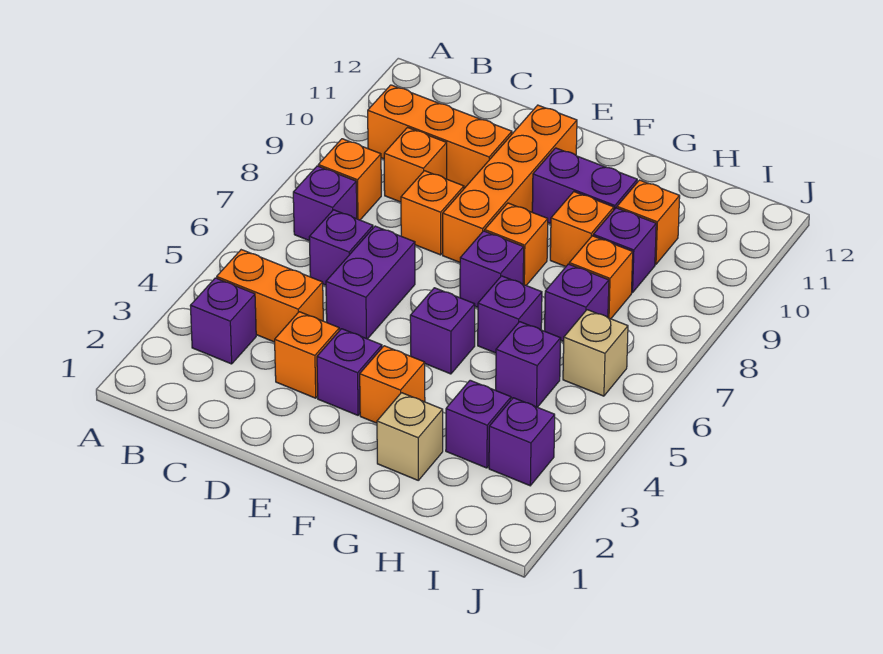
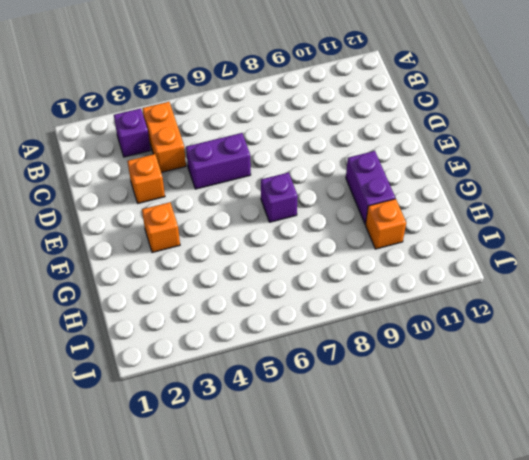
none -> purple brick B7 level 1
none -> orange brick B8 level 1
none -> orange brick B10:D10 level 1

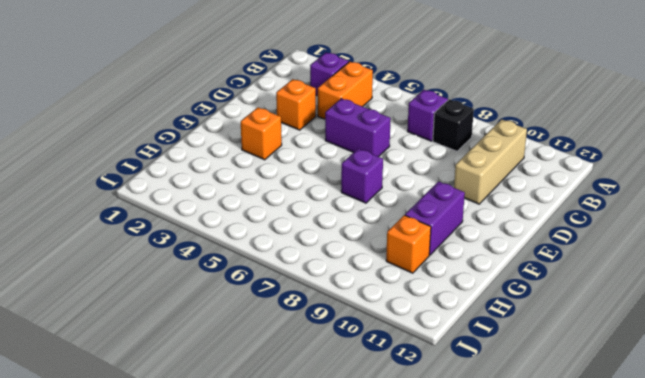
black brick B8 level 1 -> orange brick B8 level 1
tan brick B10:D10 level 1 -> orange brick B10:D10 level 1
none -> purple brick C6 level 1
none -> orange brick C9 level 1
none -> orange brick D8 level 1

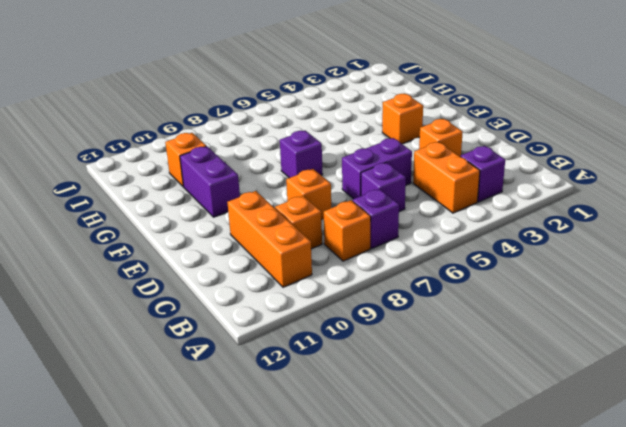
none -> purple brick E3 level 1
none -> orange brick E8:E11 level 1
none -> purple brick F5 level 1

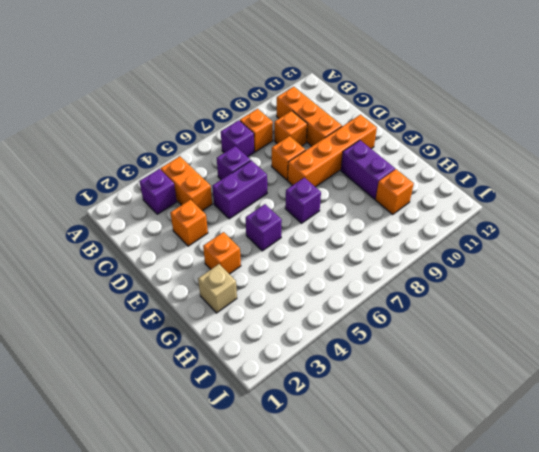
none -> purple brick E3 level 1
none -> orange brick F8 level 1
none -> purple brick G6 level 1

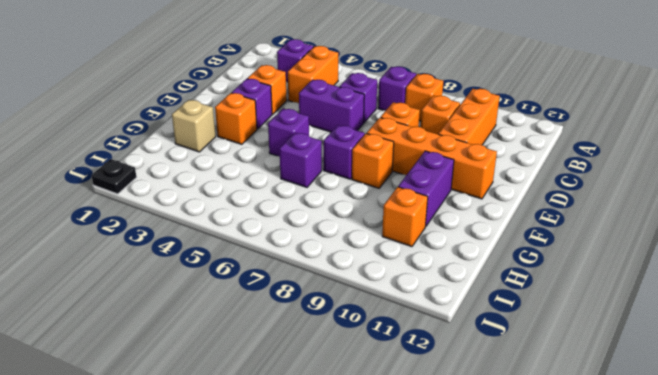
black plate J1 level 1 -> none
none -> orange brick G9 level 1
none -> purple brick H3 level 1
none -> purple brick H5 level 1

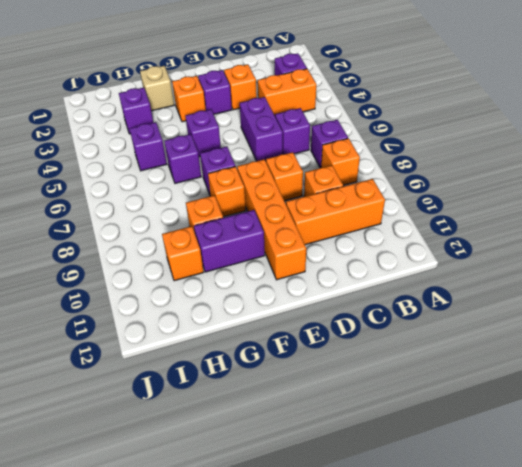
none -> purple brick H7 level 1
none -> orange brick H8 level 1
none -> purple brick H9 level 1

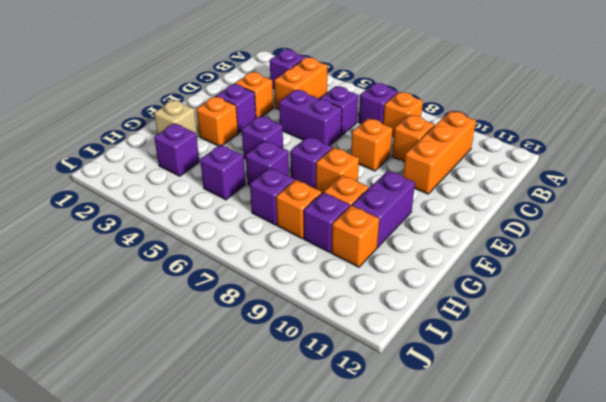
none -> orange brick E8:E11 level 1
none -> purple brick I3 level 1
none -> tan brick I6 level 1

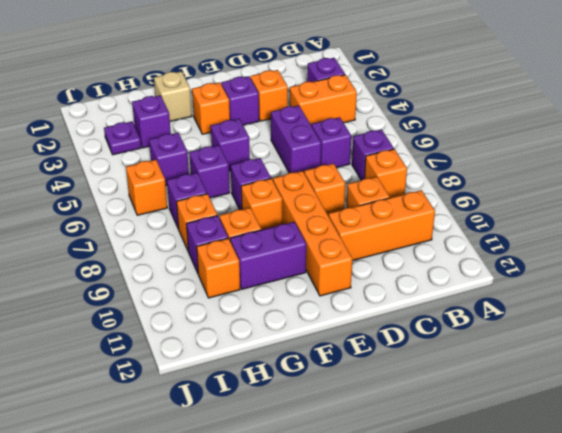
purple plate I3 level 1 -> purple brick I3 level 1
orange brick I6 level 1 -> tan brick I6 level 1

